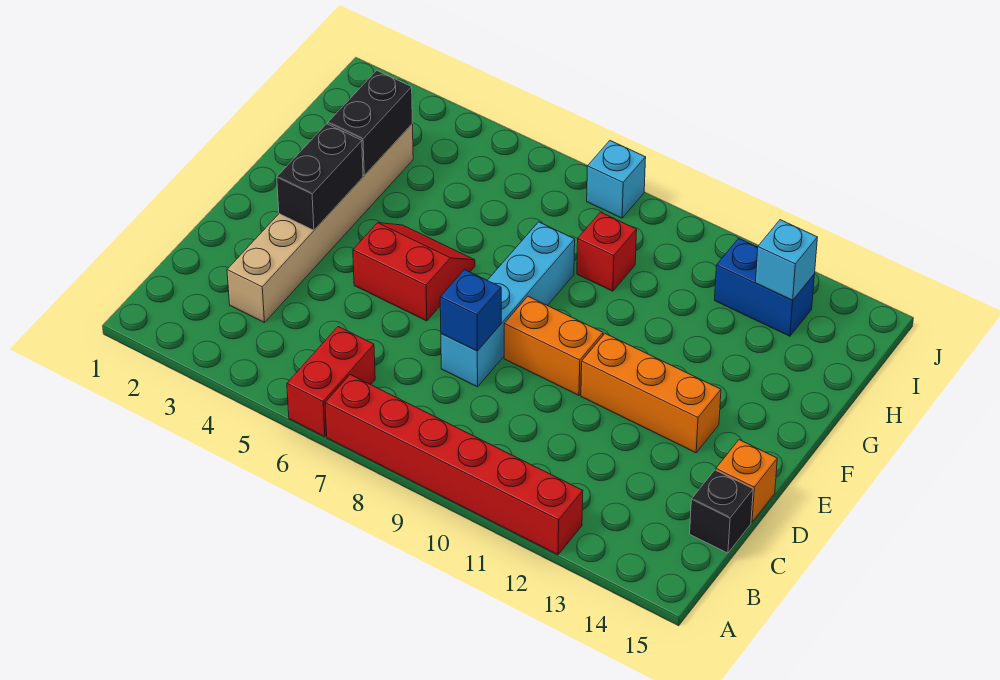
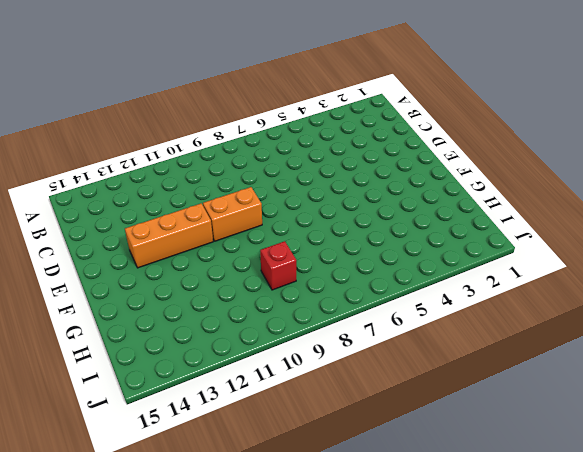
none -> red brick A6:B6 level 1
none -> red brick A7:A12 level 1
none -> tan brick C3:H3 level 1

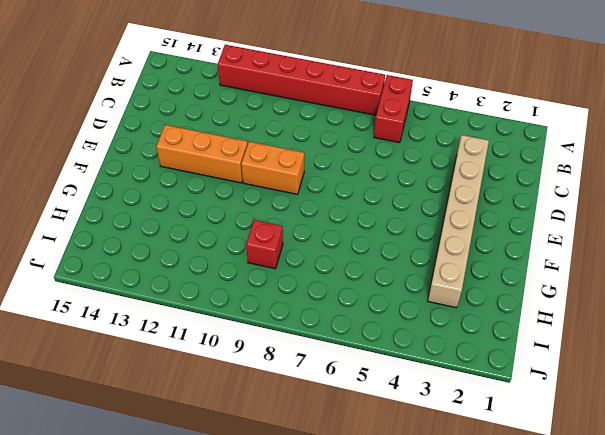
none -> black brick C15 level 1
none -> cyan brick D8:G8 level 1
none -> orange brick D15 level 1

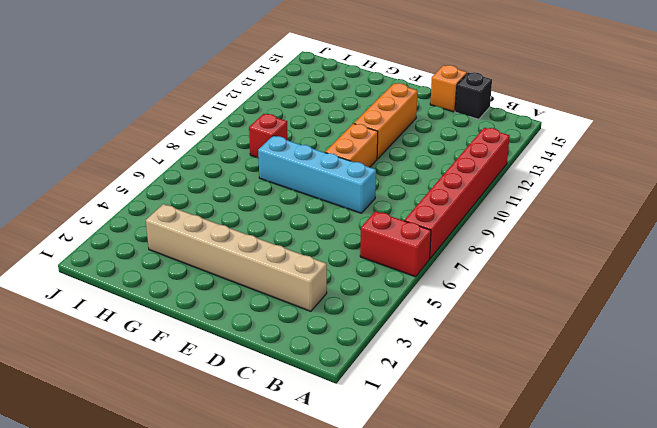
none -> red slope E5:F6 level 1 top E
none -> blue brick I12:I13 level 1
none -> cyan brick J8 level 1

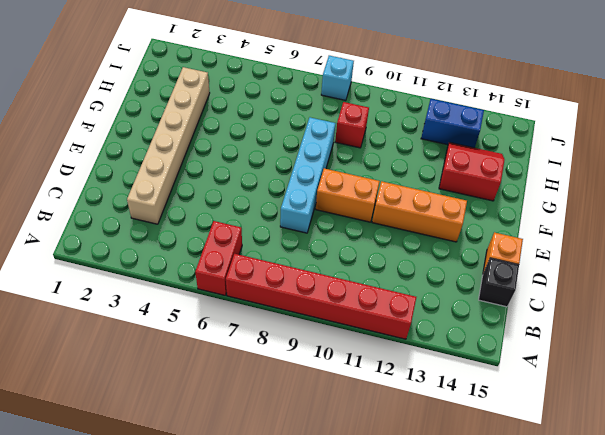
red slope G13:H14 level 1 top G -> red slope E5:F6 level 1 top E
none -> blue brick D8 level 2
none -> black brick E3:F3 level 2
none -> black brick G3:H3 level 2

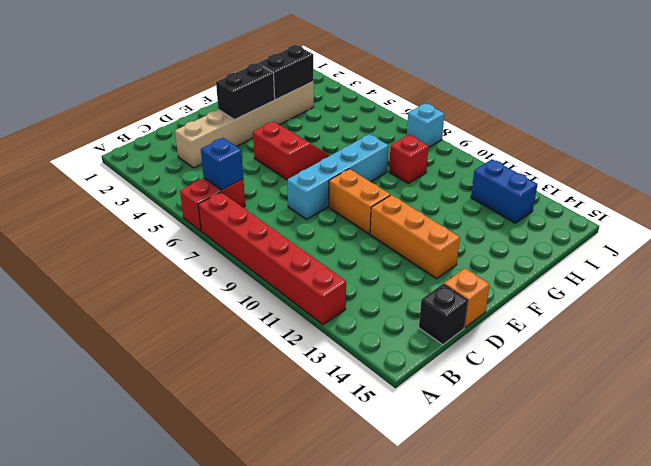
blue brick B6 level 2 -> blue brick D8 level 2
none -> cyan brick I13 level 2

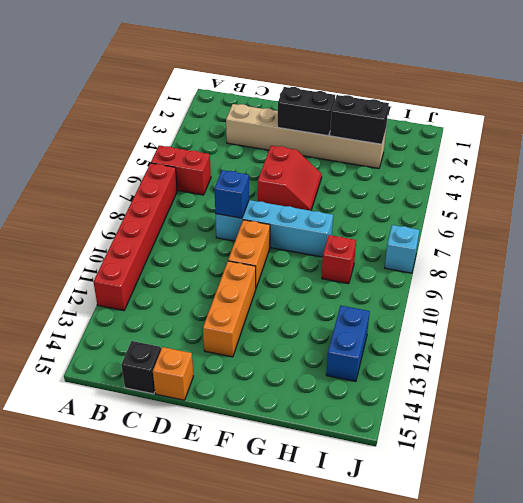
none -> cyan brick I13 level 2

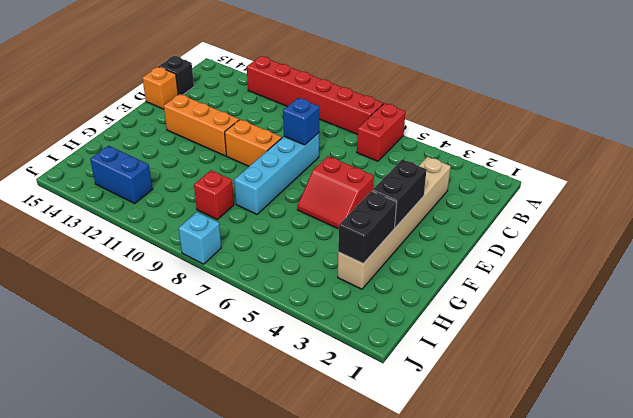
none -> cyan brick I13 level 2

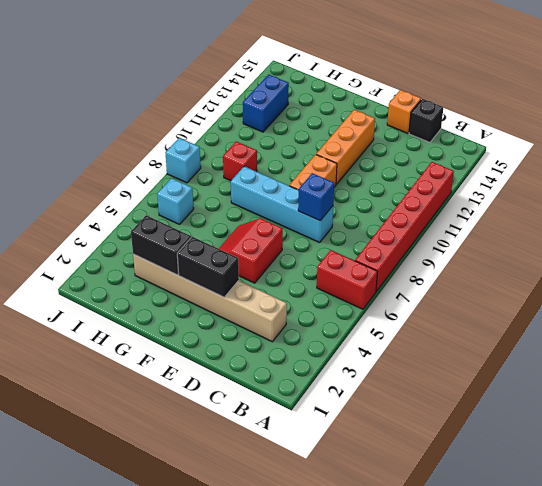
cyan brick I6 level 1 -> cyan brick I13 level 2

